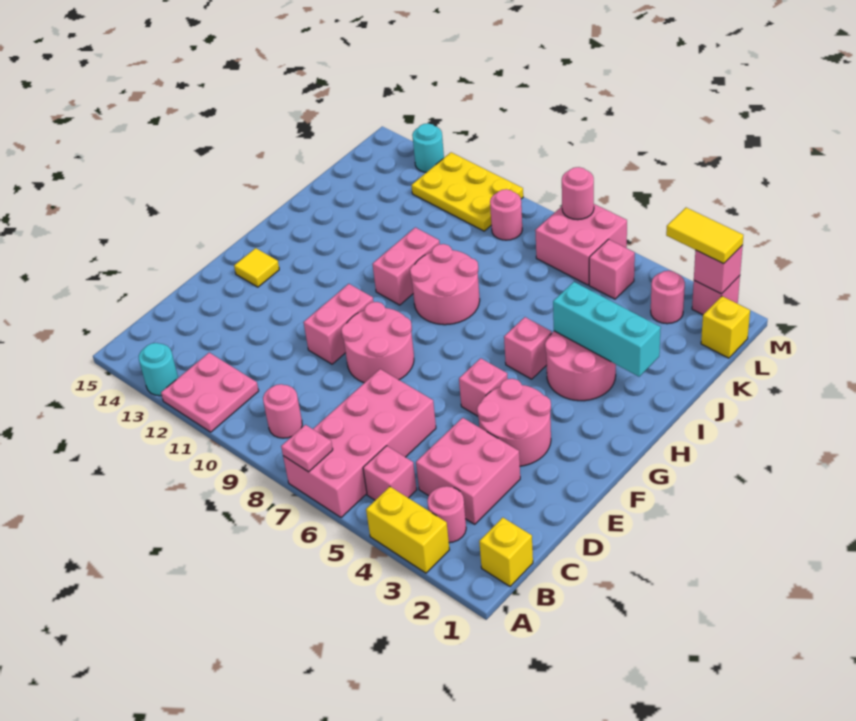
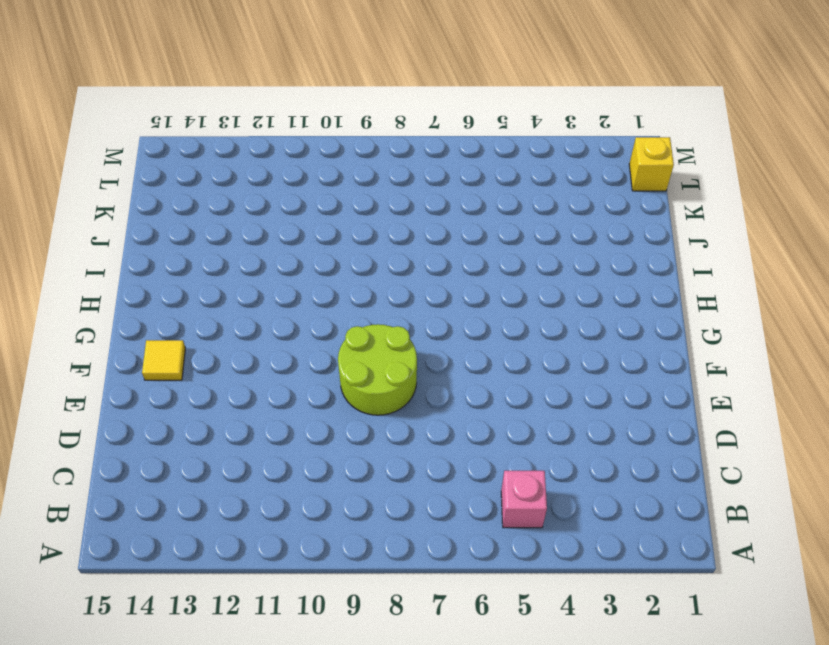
lime round brick E8:F9 level 1 -> pink round brick E8:F9 level 1
none -> yellow brick A3:A4 level 1
none -> pink brick A6:D7 level 1
none -> pink plate A11:B12 level 1
none -> cyan round brick A13 level 1

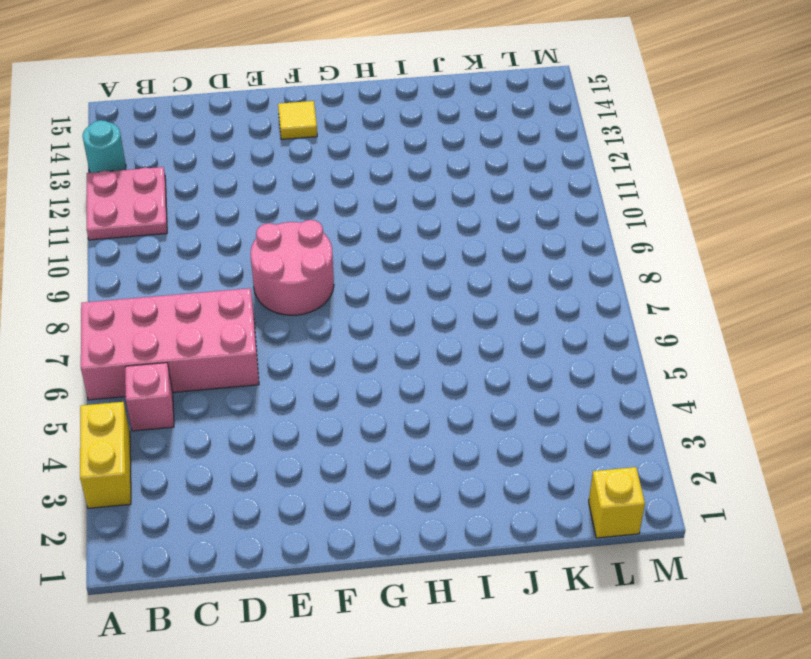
none -> yellow brick B1 level 1
none -> pink round brick B3 level 1
none -> pink round brick B9 level 1
none -> pink brick C3:D4 level 1

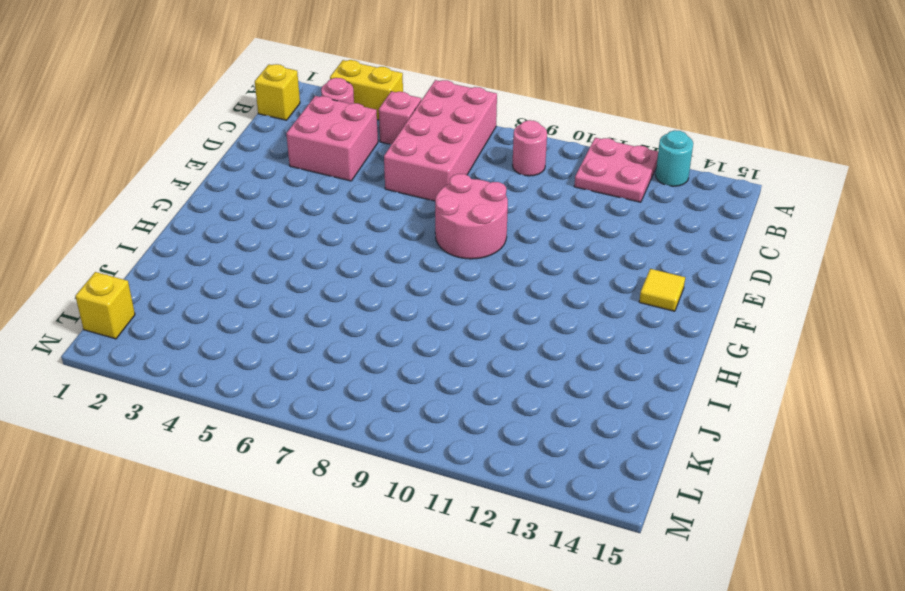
none -> pink round brick E3:F4 level 1
none -> pink brick E10:F10 level 1
none -> pink brick F5 level 1
none -> pink round brick H3:I4 level 1

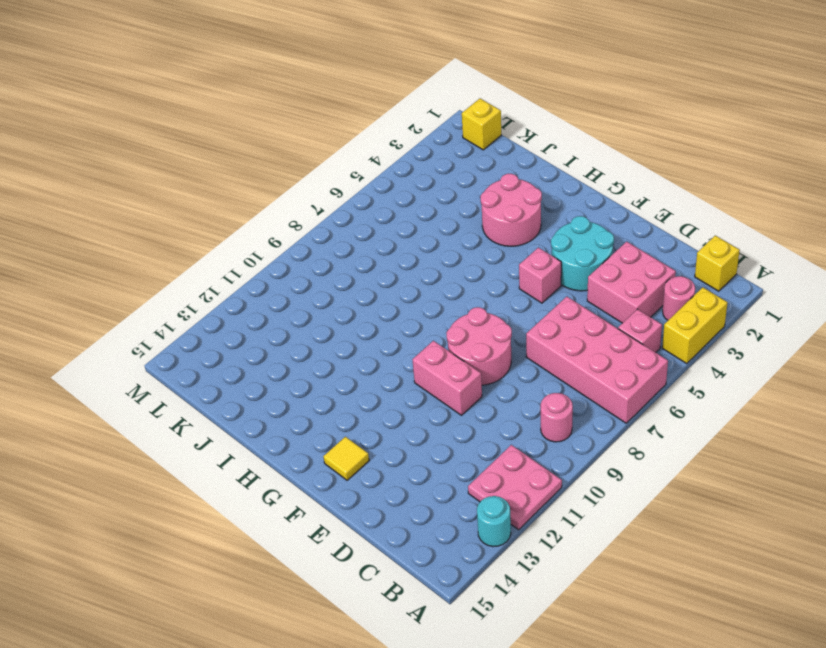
cyan round brick E3:F4 level 1 -> pink round brick E3:F4 level 1
none -> pink brick H5 level 1
none -> pink round brick H8:I9 level 1
none -> pink brick H10:I10 level 1
none -> pink round brick L3 level 1

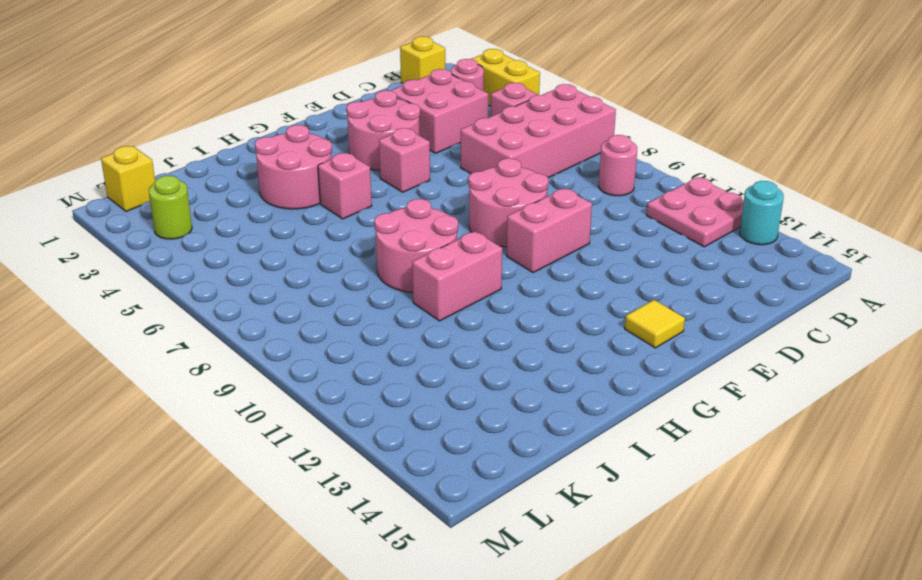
lime round brick L3 level 1 -> pink round brick L3 level 1
none -> pink brick L5 level 1
none -> pink brick L6:M7 level 1
none -> pink round brick L9 level 1
none -> yellow plate L10:M12 level 1

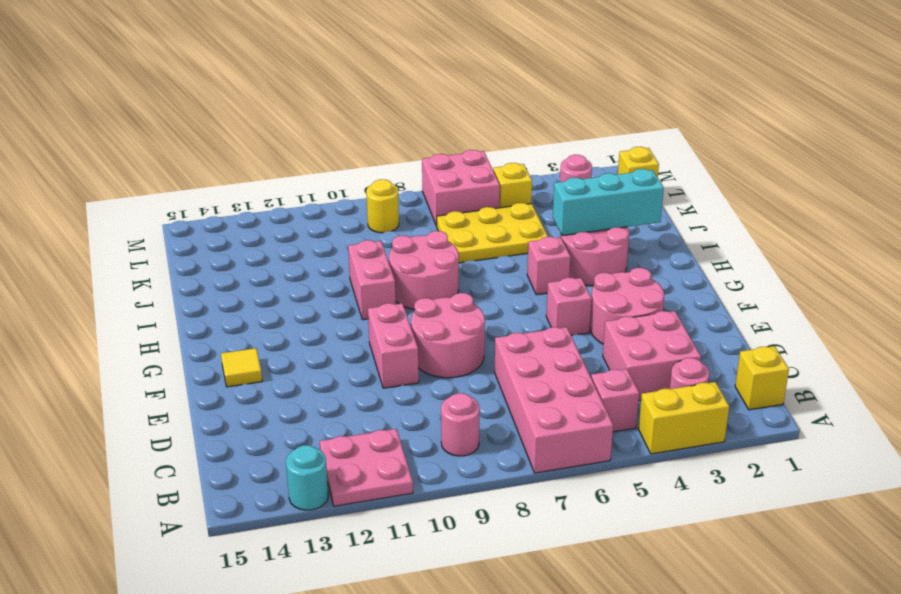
yellow plate J5:K7 level 1 -> yellow plate L10:M12 level 1
yellow brick L5 level 1 -> pink brick L5 level 1
yellow round brick L9 level 1 -> pink round brick L9 level 1
none -> pink brick M2 level 1
none -> cyan round brick M13 level 1
none -> pink plate A7 level 2
none -> pink brick M2 level 2

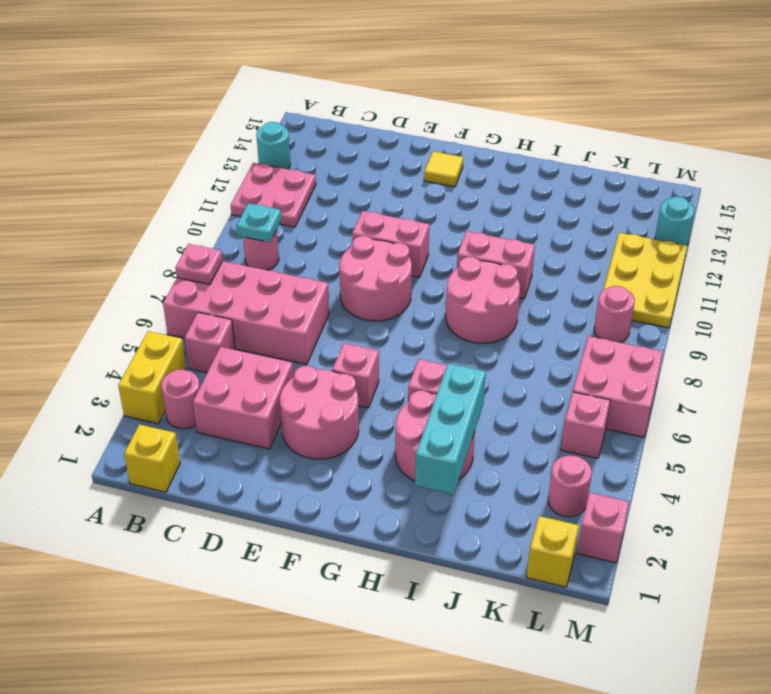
cyan plate B9 level 2 -> none
none -> pink brick M2 level 2
none -> pink round brick M7 level 2
none -> yellow tile M2:M3 level 3

